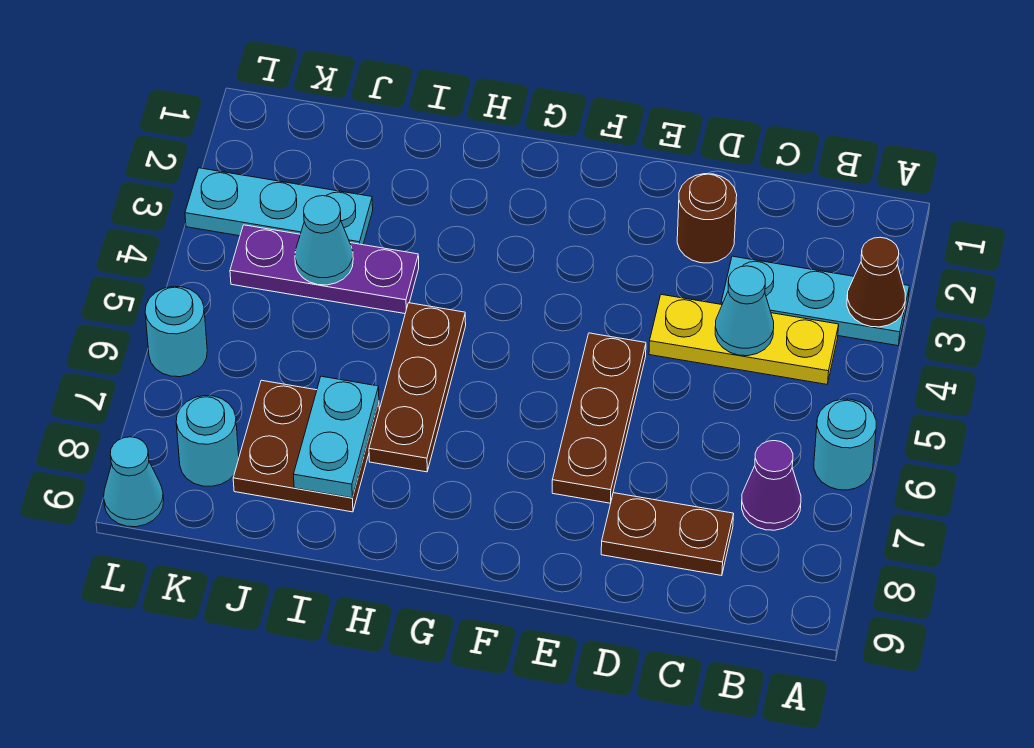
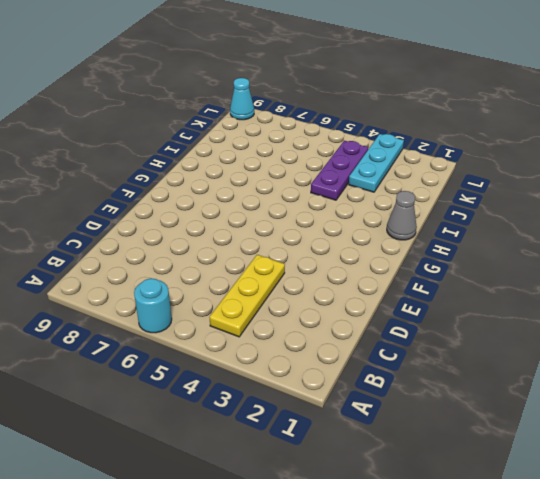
grey cone H1 level 1 -> none
none -> cyan plate A3:C3 level 1
none -> purple cone B7 level 1
none -> brown plate C8:D8 level 1

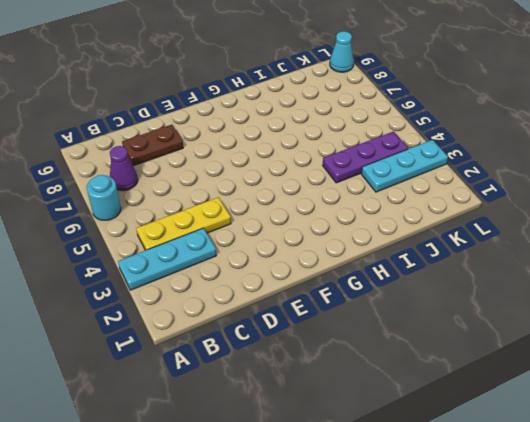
none -> brown round brick D2 level 1
none -> brown plate E5:E7 level 1
none -> brown plate H5:H7 level 1

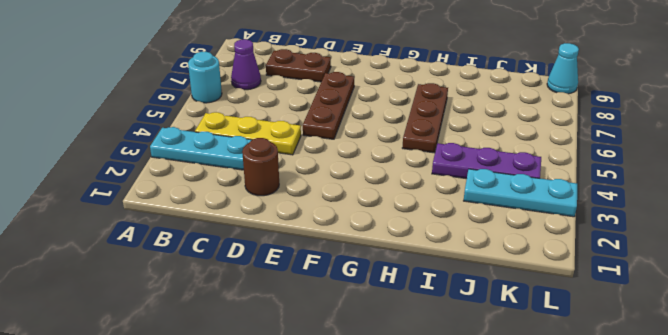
none -> brown plate I7:J8 level 1
none -> cyan round brick K8 level 1
none -> cyan round brick L6 level 1

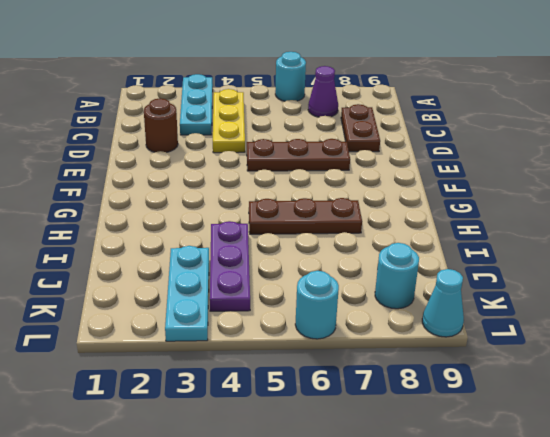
none -> brown plate I7:J8 level 1
none -> brown cone A3 level 2
none -> cyan cone C4 level 2

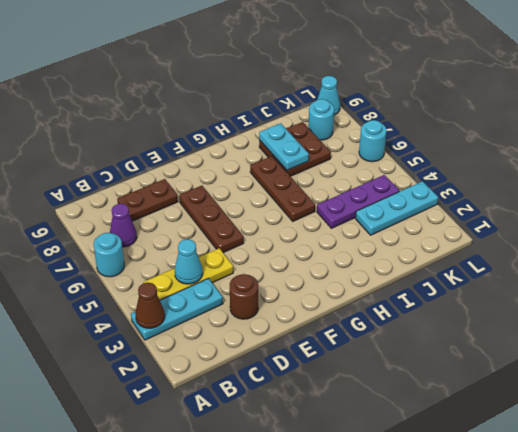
none -> cyan cone J4 level 2

